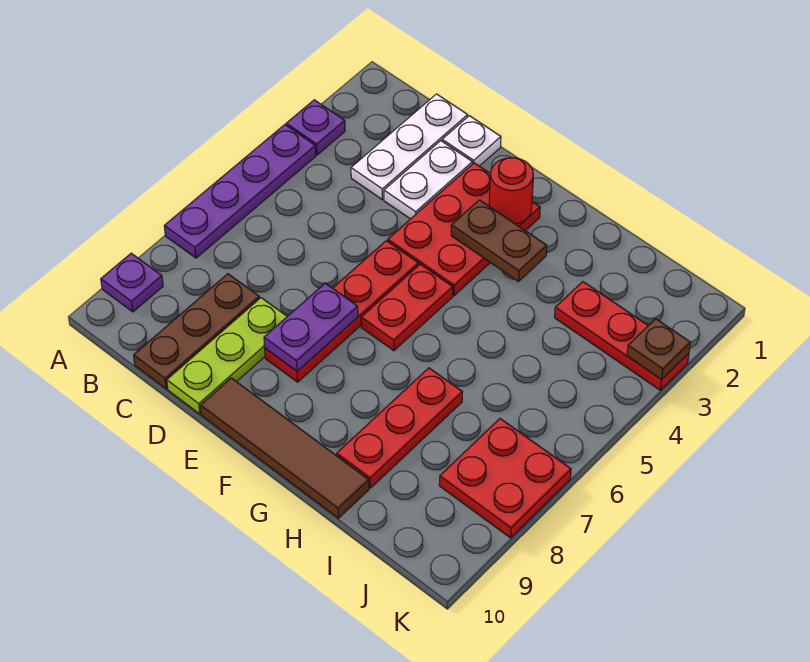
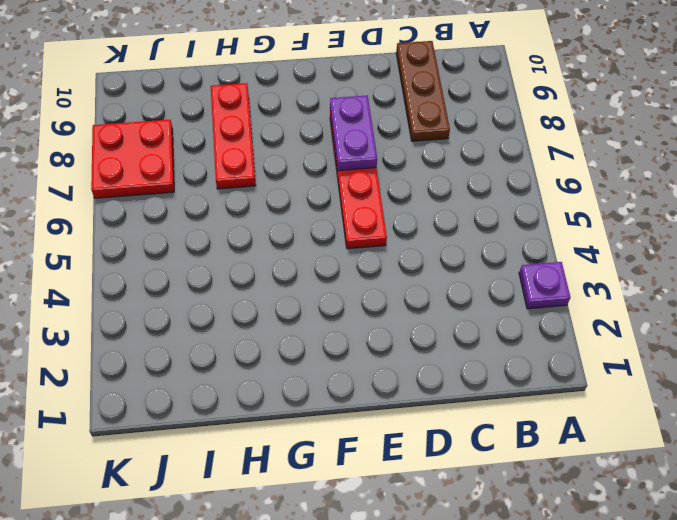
none -> purple plate A4:A7 level 1
none -> purple plate A9 level 1
none -> white plate C1:C3 level 1

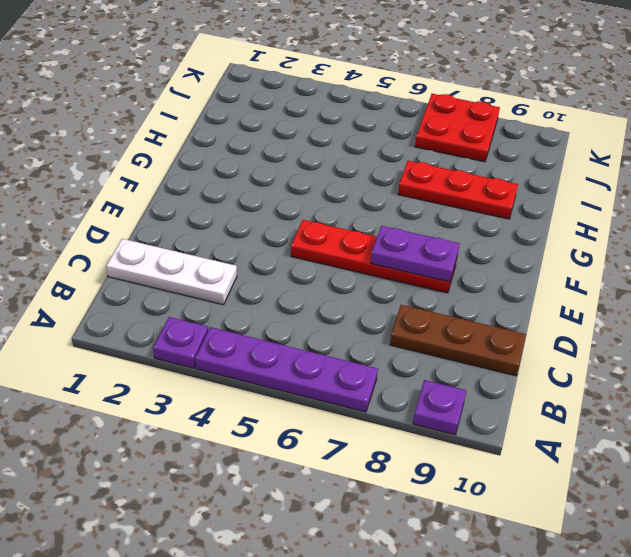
none -> white plate D1 level 1
none -> white plate D2:D3 level 1
none -> lime plate D8:D10 level 1

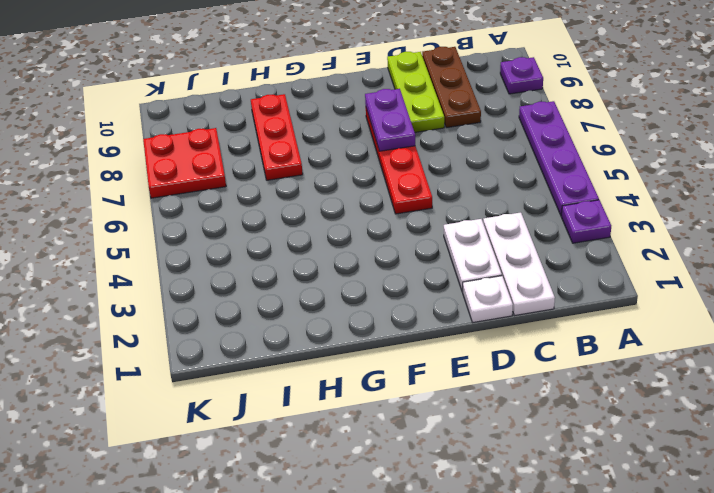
none -> red plate E2:F4 level 1
none -> brown tile E10:H10 level 1
none -> red plate F5:F6 level 1

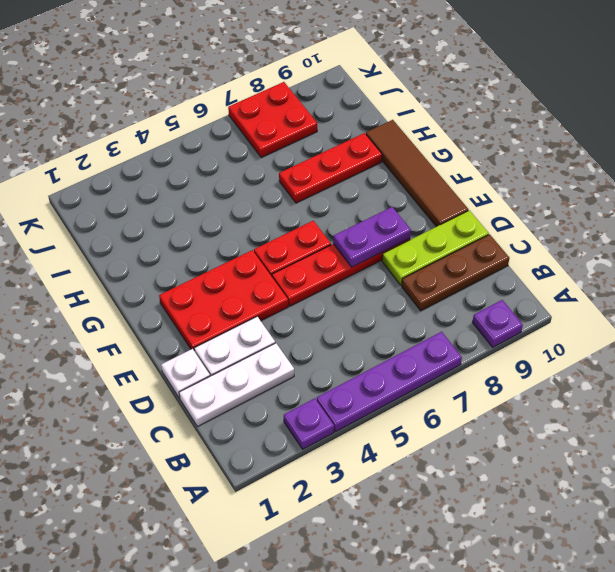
none -> red plate I3:K3 level 1
none -> red round brick F2 level 2
none -> brown plate F3:G3 level 2

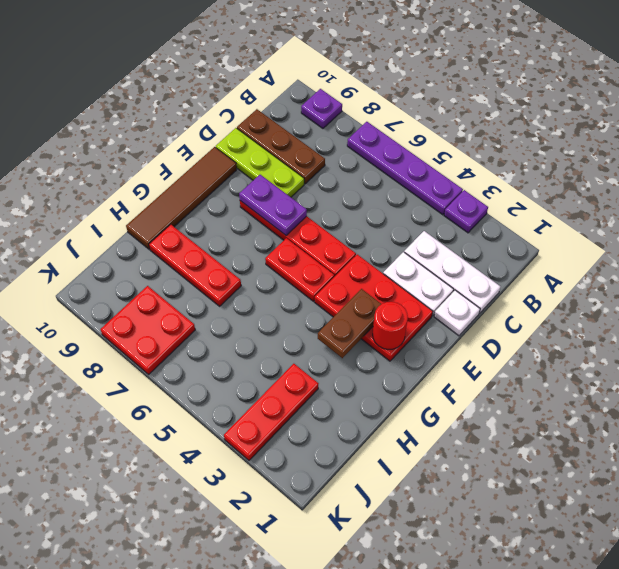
none -> brown plate K3 level 2

